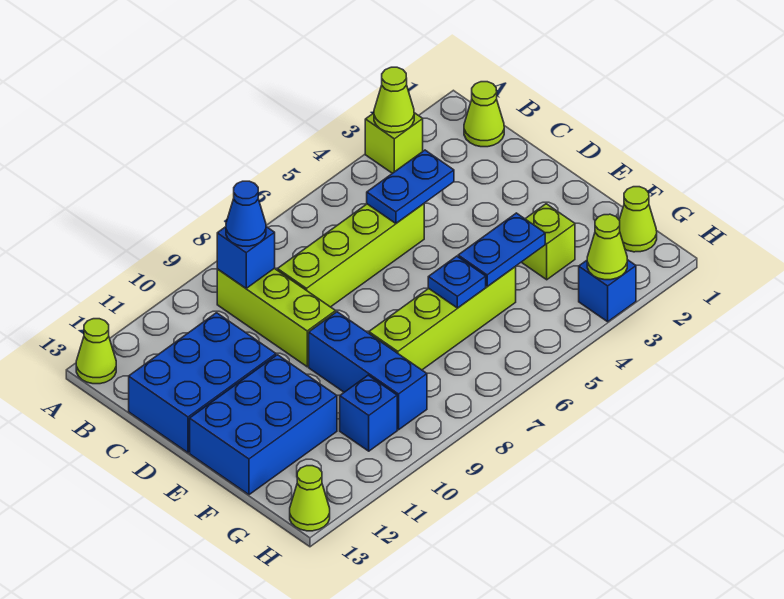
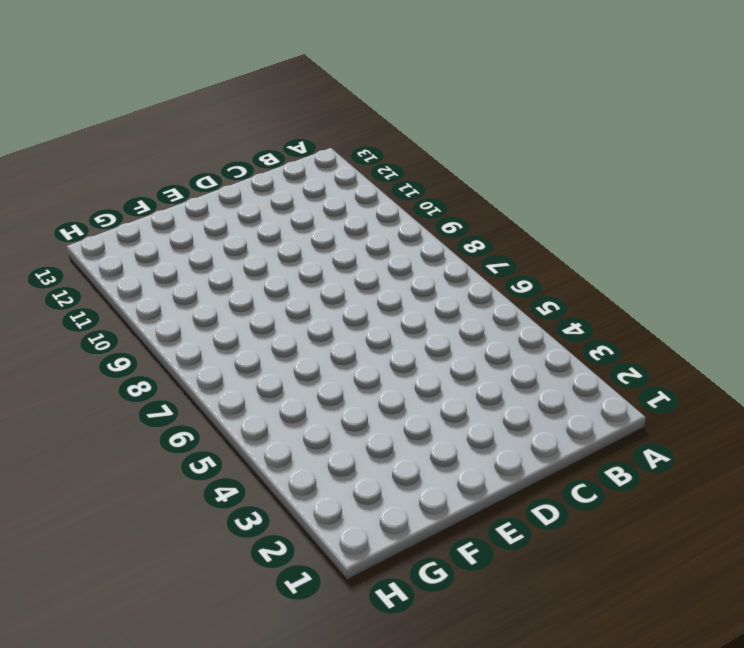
none -> lime brick A3 level 1
none -> lime cone A13 level 1
none -> lime cone B1 level 1

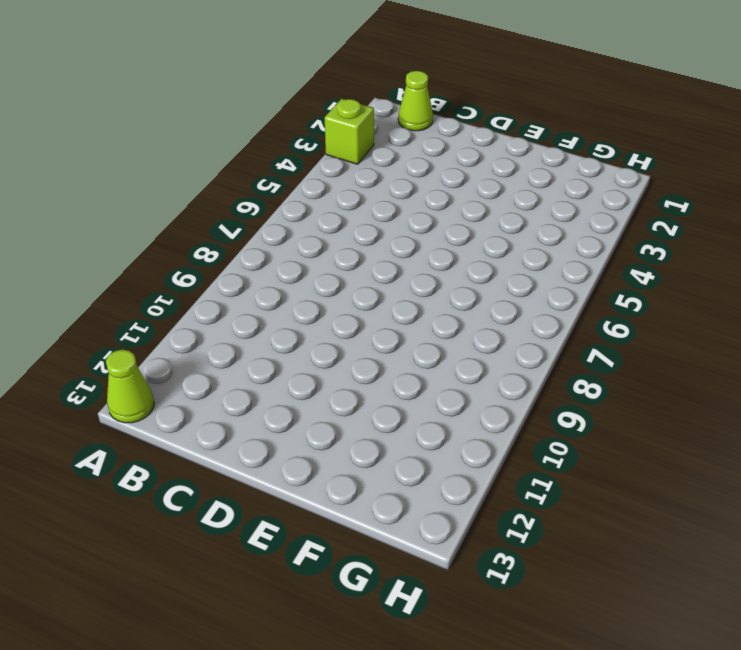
none -> lime brick B9:D9 level 1
none -> lime brick C5:C8 level 1
none -> blue brick C11:D13 level 1

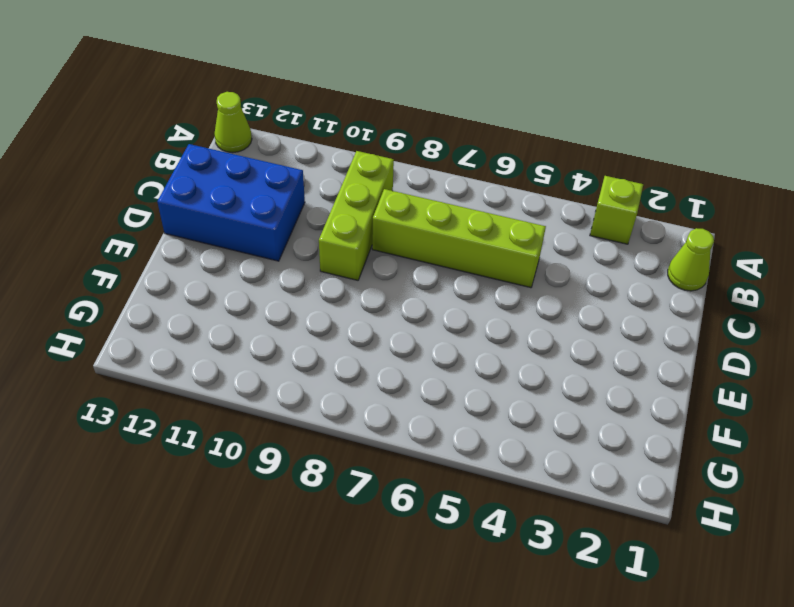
none -> blue brick E9:G9 level 1
none -> blue brick E11:F13 level 1
none -> lime brick F3 level 1

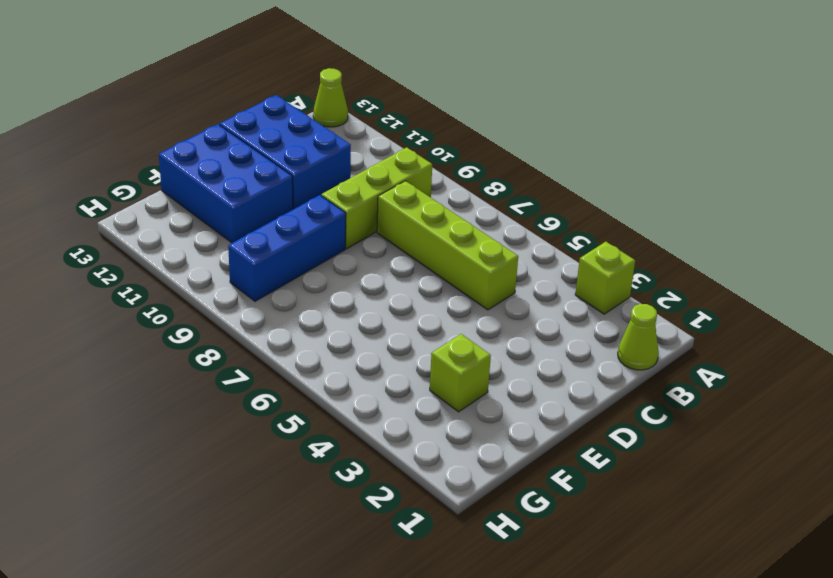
none -> lime brick F5:F8 level 1
none -> lime cone G1 level 1
none -> blue brick G10 level 1

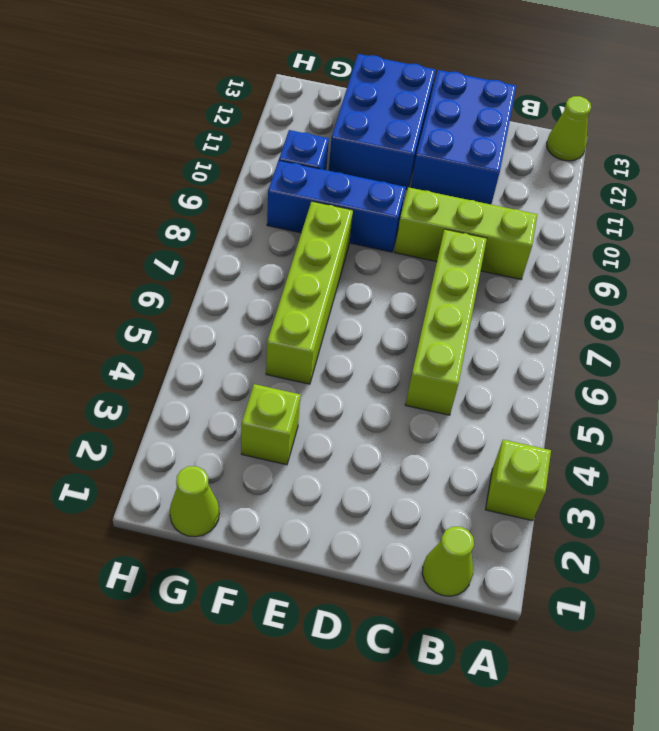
none -> blue brick H3 level 1
none -> lime cone H13 level 1
none -> lime cone A3 level 2

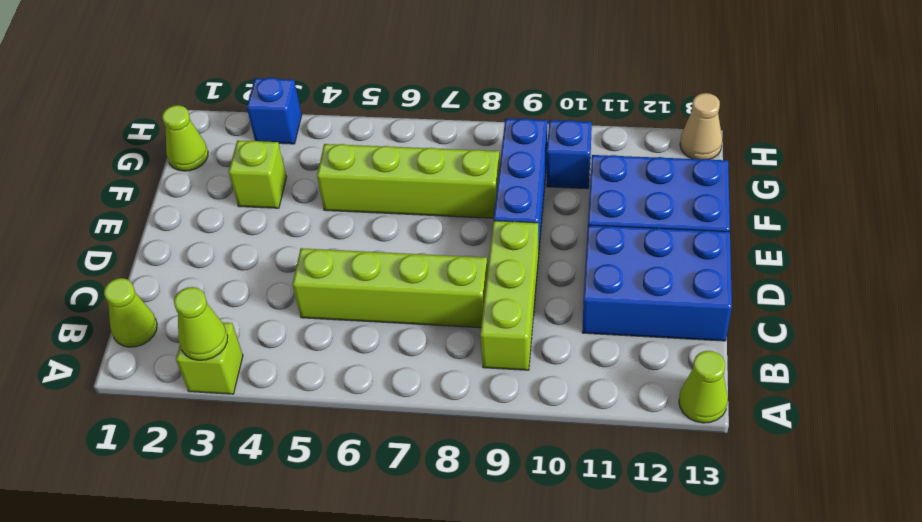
tan cone H13 level 1 -> lime cone H13 level 1
none -> blue brick B9 level 2
none -> blue plate C4:C5 level 2
none -> blue plate F4:F5 level 2

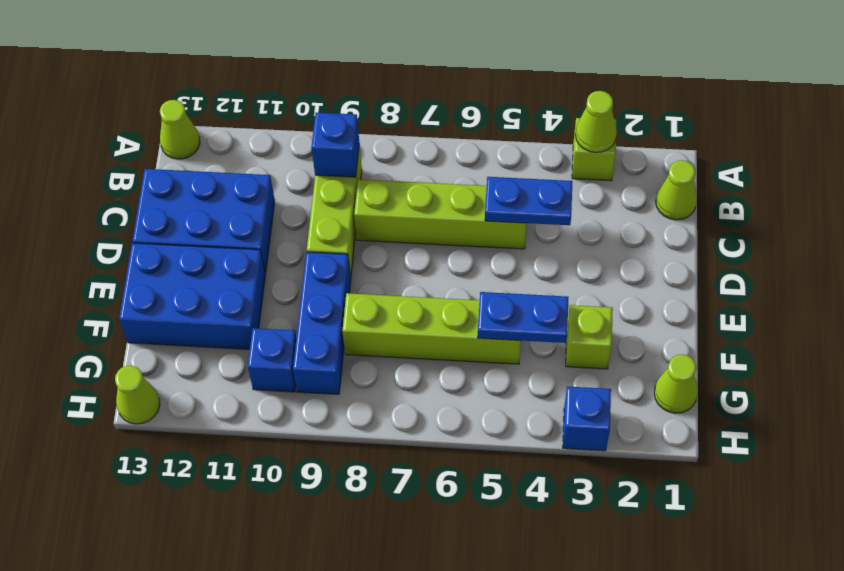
none -> blue plate F6 level 2
none -> lime cone H3 level 2
none -> blue cone B9 level 3

